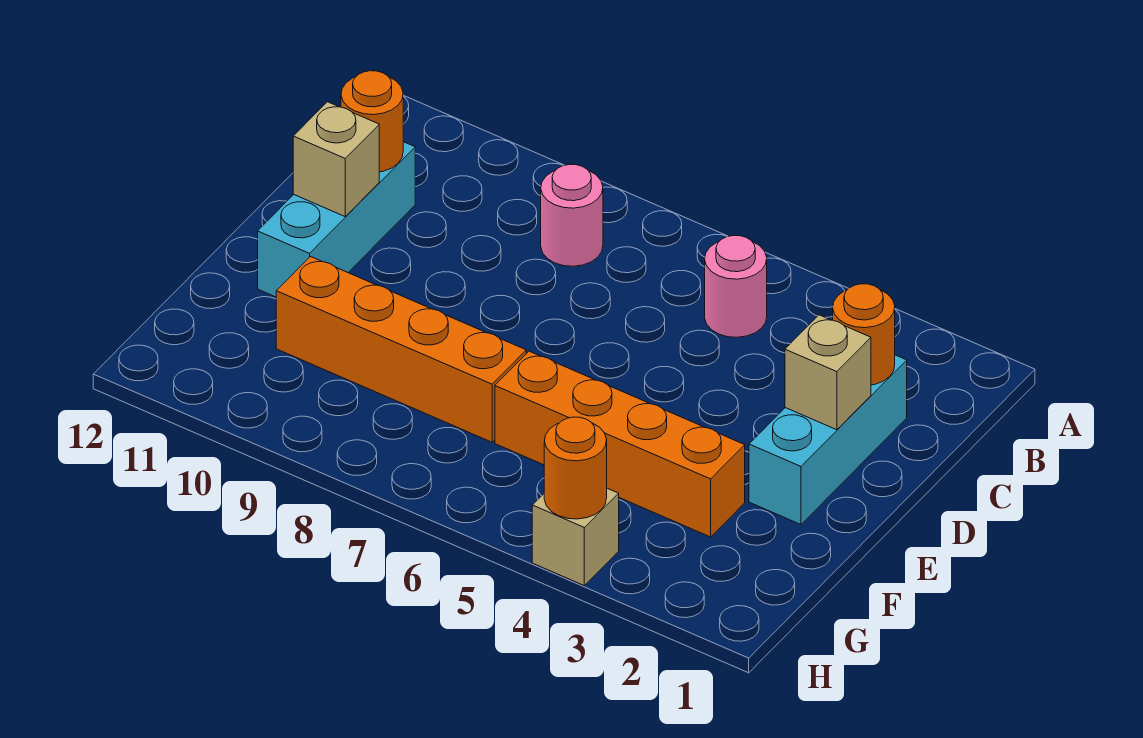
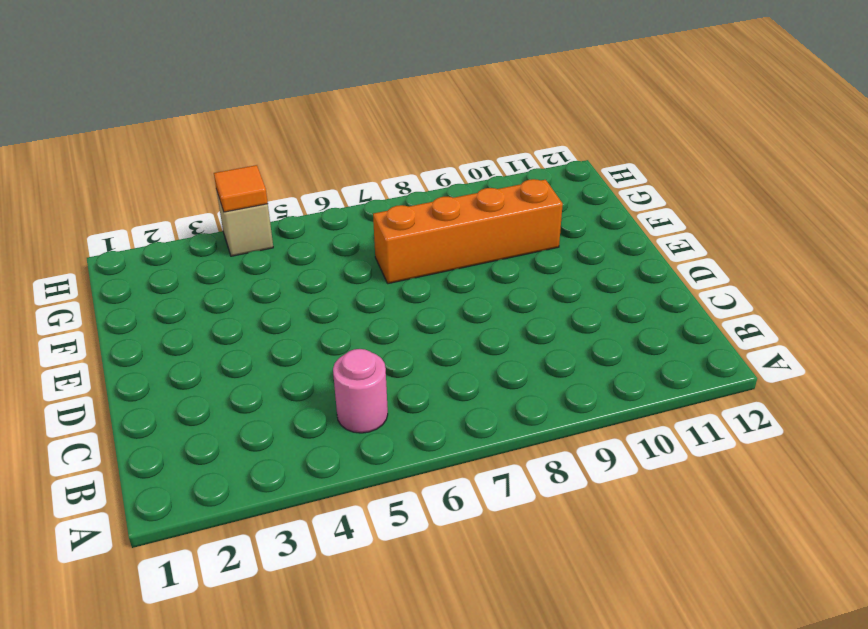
orange tile H4 level 2 -> orange round brick H4 level 2
none -> pink round brick B8 level 1
none -> cyan brick C2:E2 level 1
none -> cyan brick C11:E11 level 1

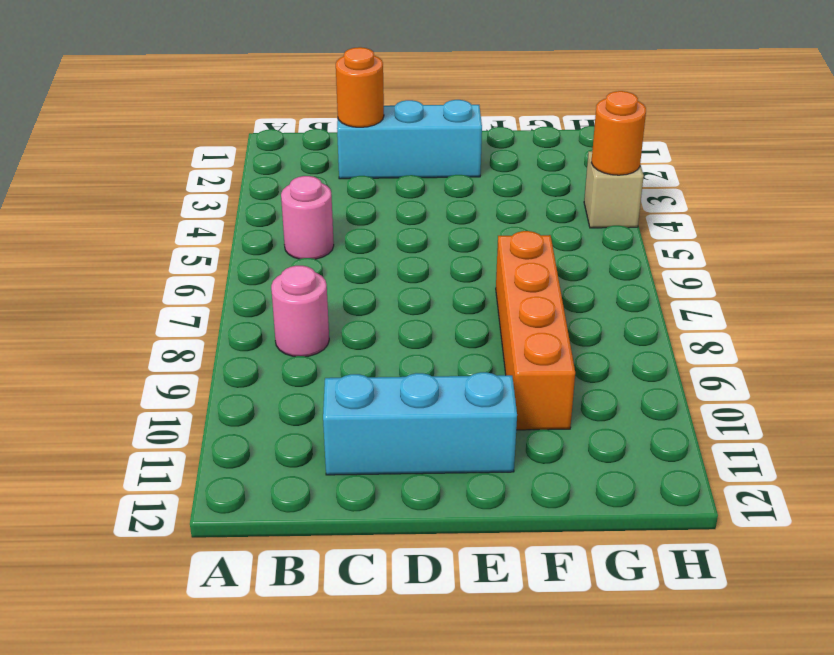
none -> orange brick F3:F6 level 1
none -> orange round brick C11 level 2
none -> tan brick D2 level 2

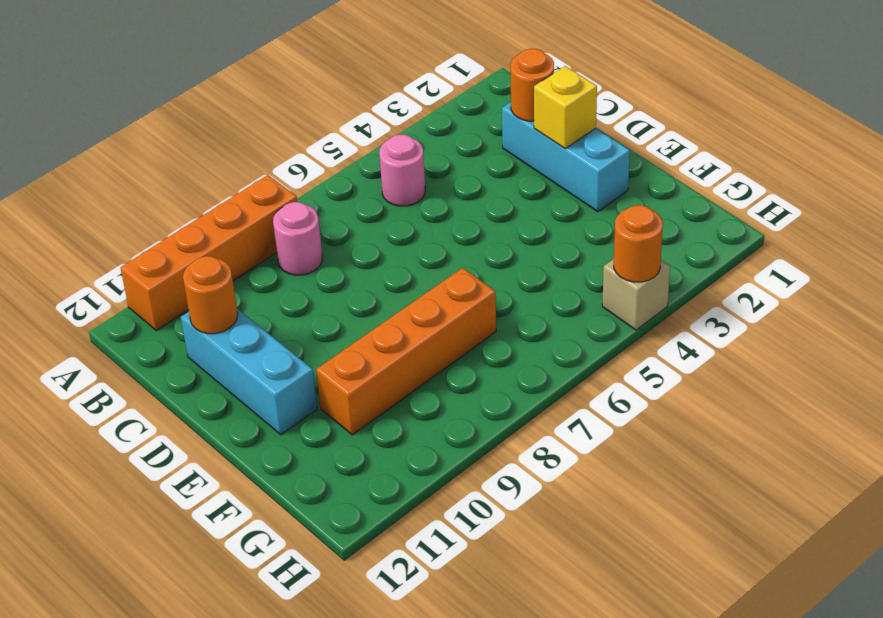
orange brick A8:A11 level 1 -> orange brick F3:F6 level 1
yellow brick D2 level 2 -> tan brick D2 level 2
none -> tan brick D11 level 2

